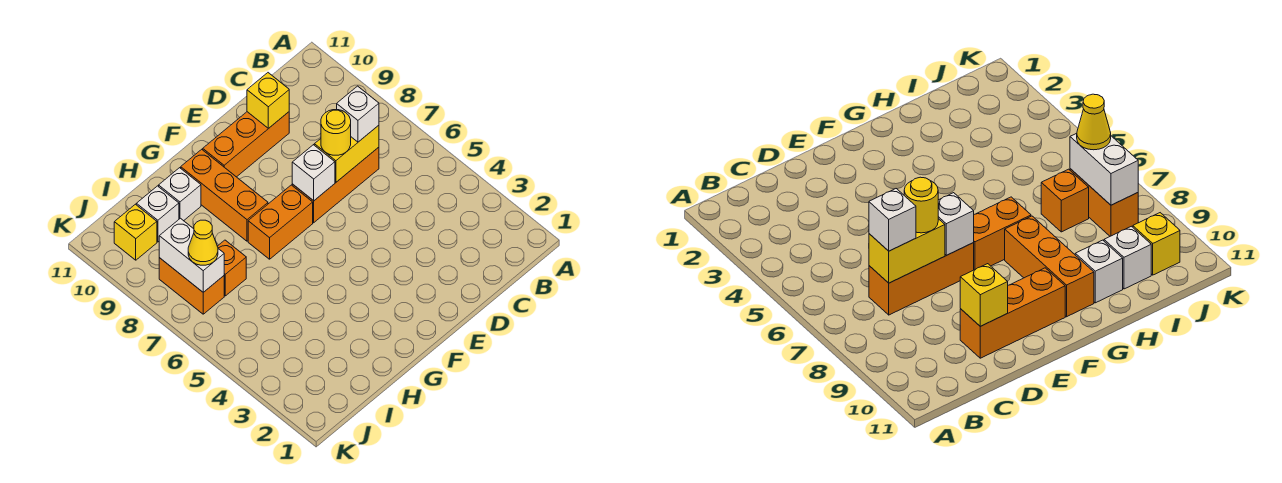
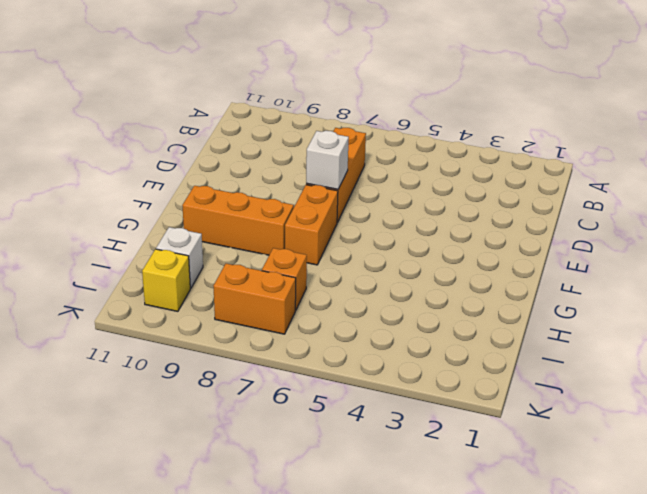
none -> orange brick D10:F10 level 1
none -> white brick H10 level 1
none -> yellow brick C7:D7 level 2

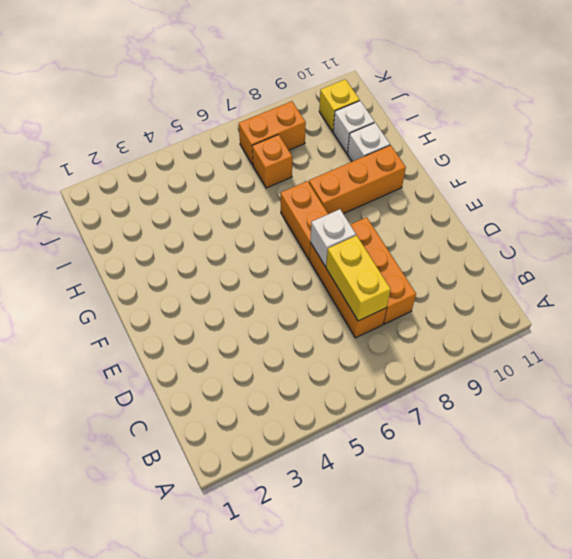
orange brick C8:E8 level 1 -> orange brick D10:F10 level 1
none -> yellow brick D10 level 2
none -> white brick J7:J8 level 2
none -> white brick C7 level 3

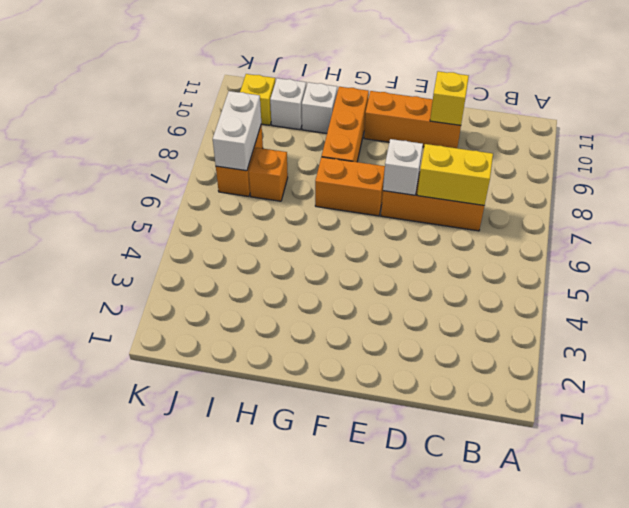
none -> white brick C7 level 3
none -> yellow round brick D7 level 3
none -> yellow cone J7 level 3

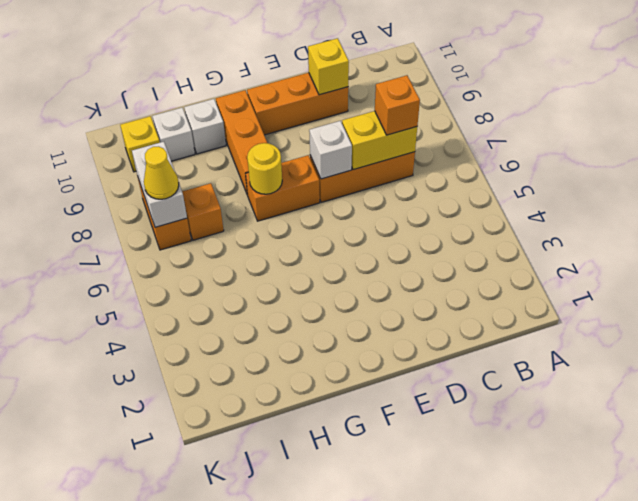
orange brick C7 level 3 -> white brick C7 level 3
yellow round brick G7 level 2 -> yellow round brick D7 level 3

